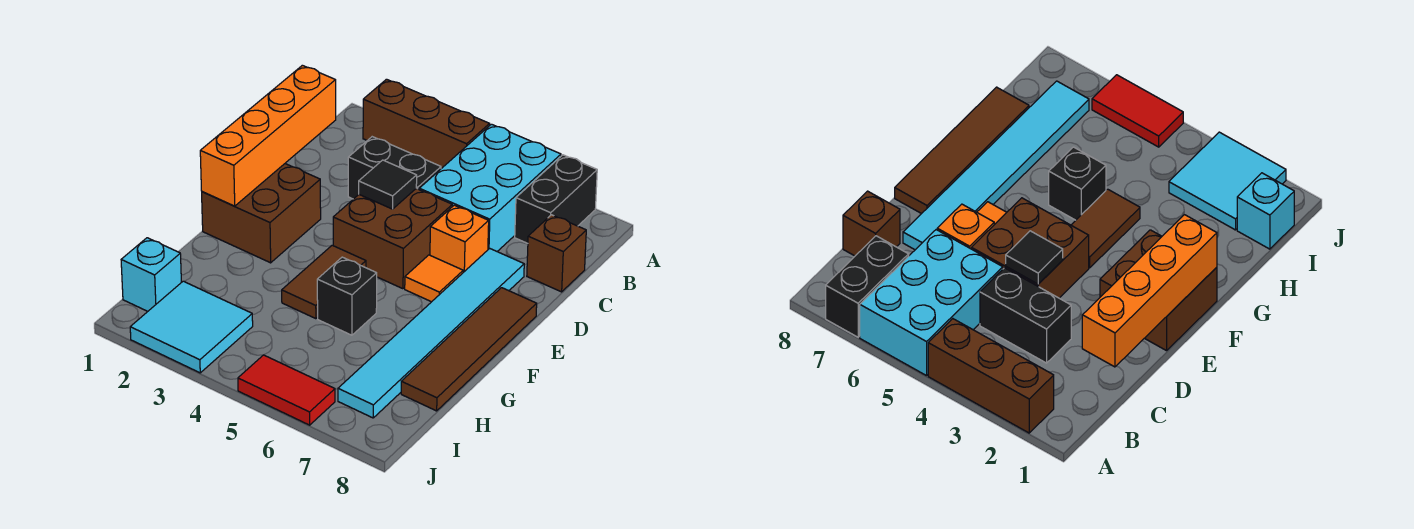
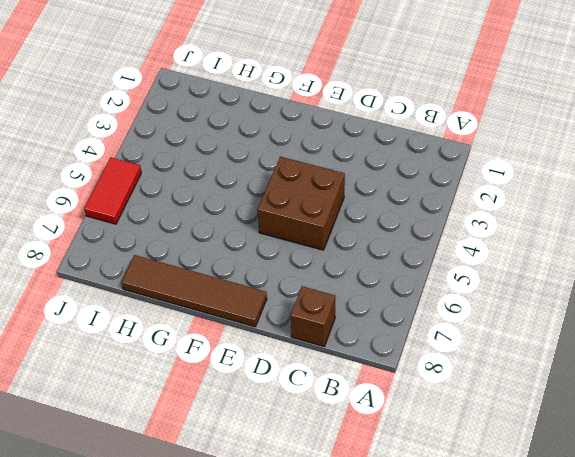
none -> brown brick A2:A4 level 1
none -> cyan brick A5:C6 level 1
none -> black brick A7:B7 level 1

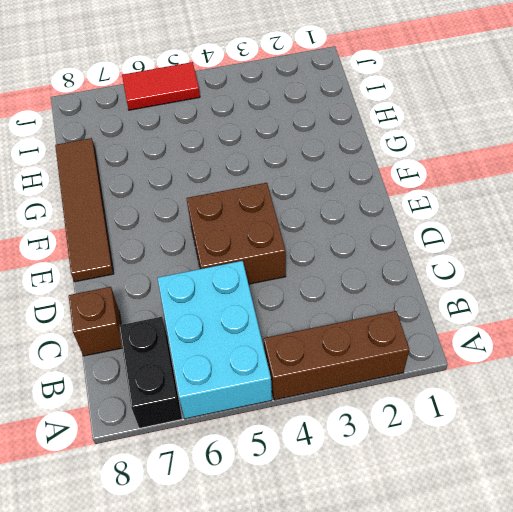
none -> black brick C3:C4 level 1
none -> orange brick D6 level 1
none -> cyan tile D7:I7 level 1

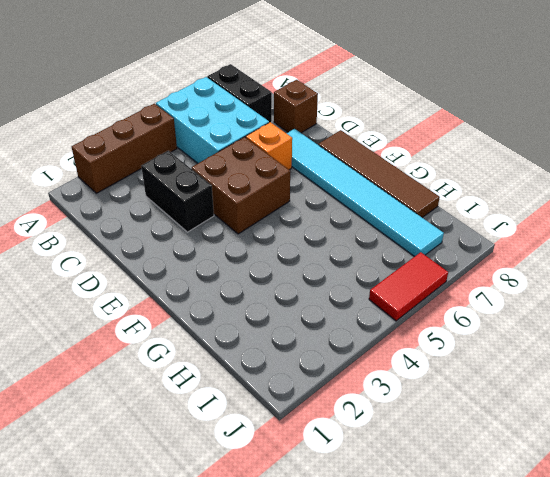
black brick C3:D3 level 1 -> black brick C3:C4 level 1
none -> brown brick E1:F2 level 1
none -> orange tile E6 level 1
none -> brown tile F4:G4 level 1

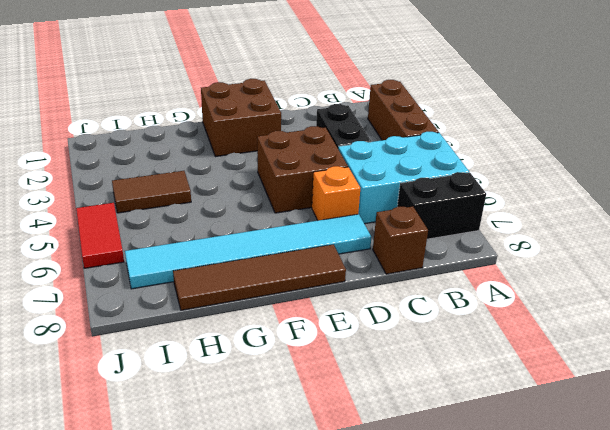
brown tile H4:I4 level 1 -> brown tile F4:G4 level 1
none -> orange tile E6 level 1
none -> black brick G5 level 1
none -> cyan brick I1 level 1

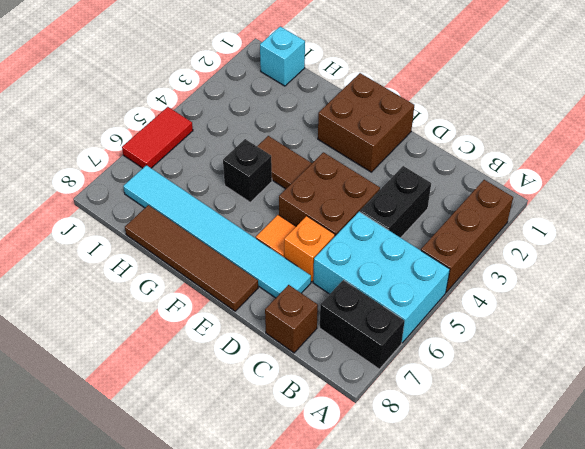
none -> cyan tile I2:J3 level 1
none -> orange brick C1:F1 level 2
none -> black tile D4 level 2

